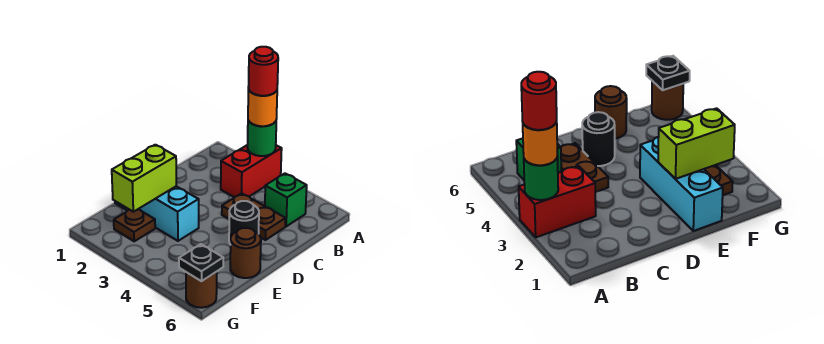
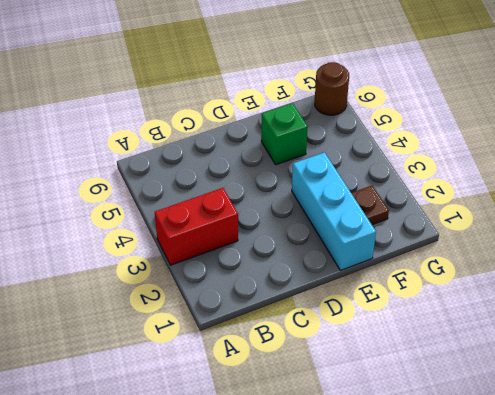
green brick E5 level 1 -> green brick B5 level 1
none -> brown plate C4:C5 level 1
none -> black round brick D5 level 1
none -> brown round brick E6 level 1

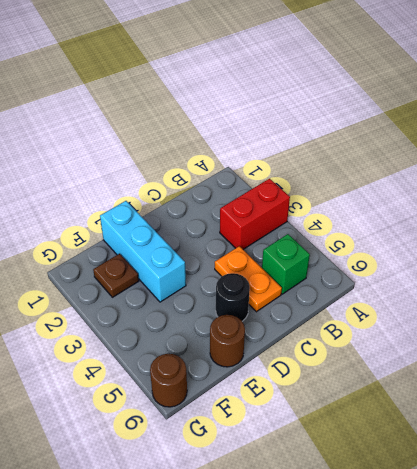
orange plate C4:C5 level 1 -> brown plate C4:C5 level 1
none -> green round brick A3 level 2
none -> lime brick E2:F2 level 2
none -> black plate G6 level 2

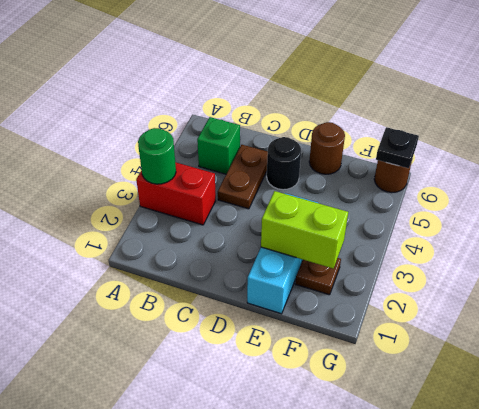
none -> orange round brick A3 level 3
none -> red round brick A3 level 4

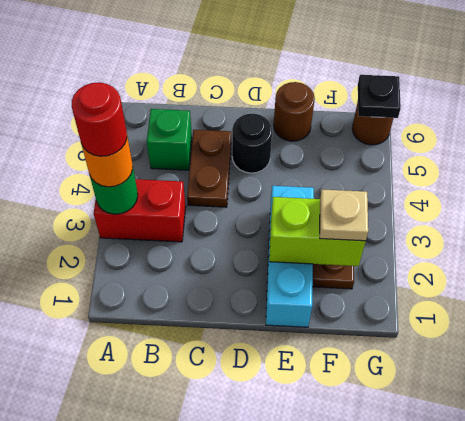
tan plate F2 level 3 -> none

